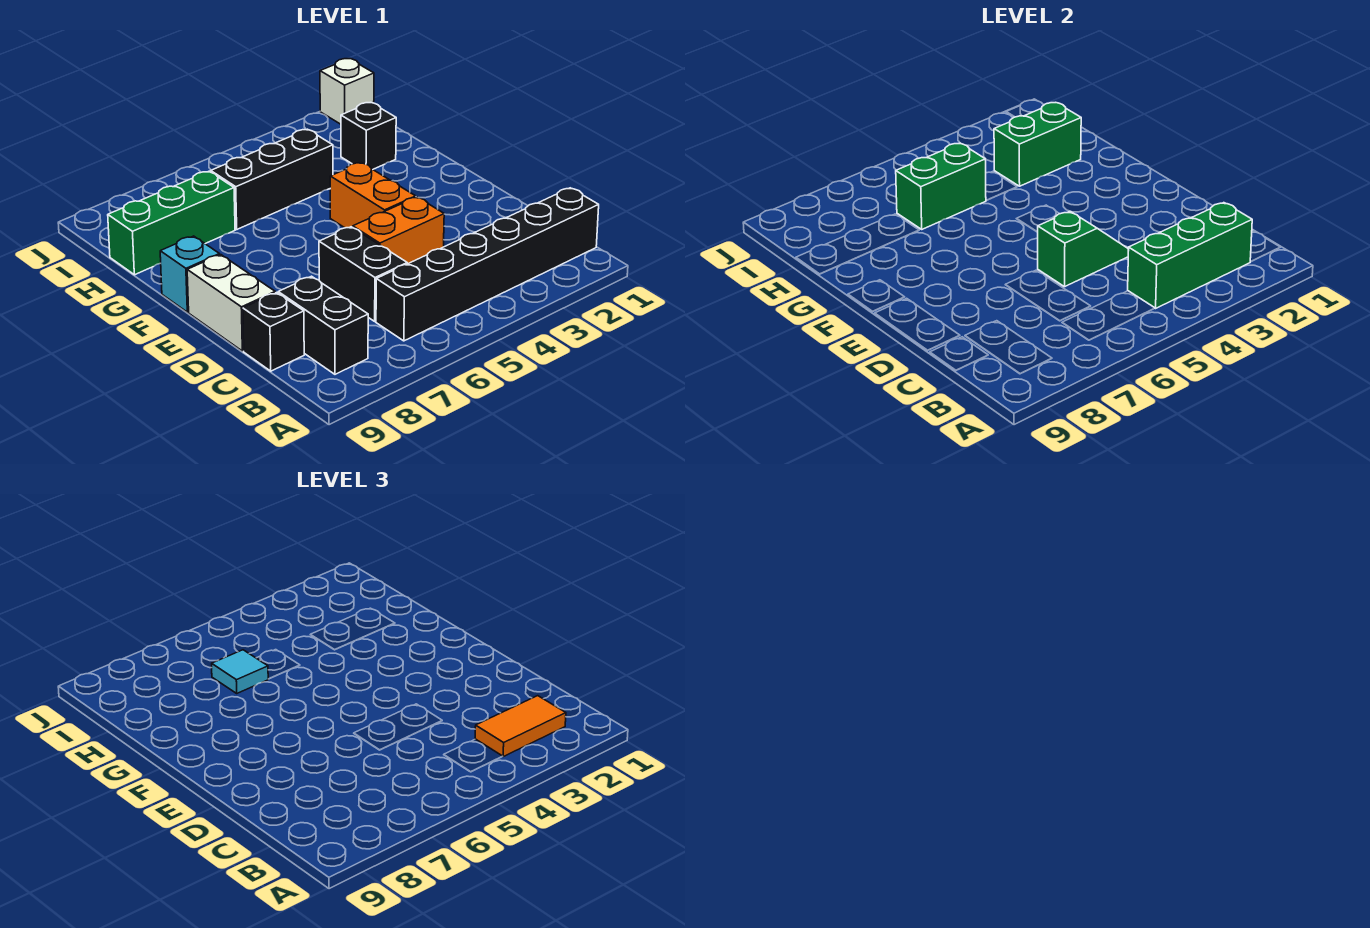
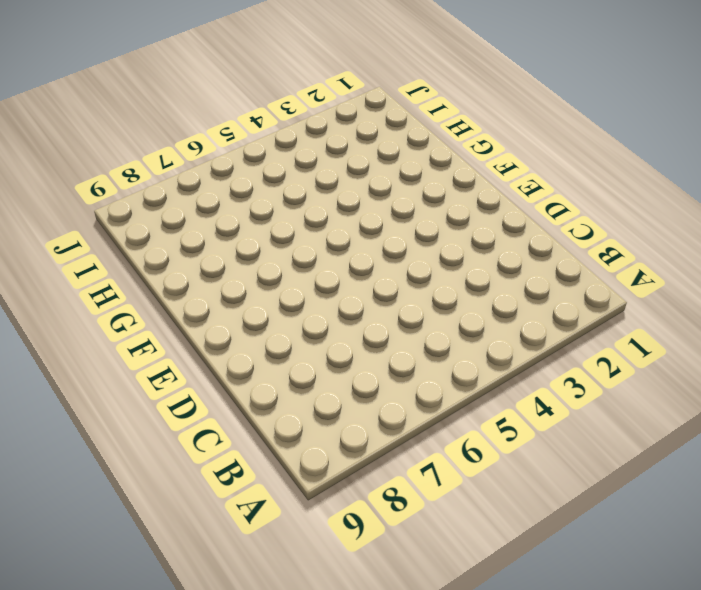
none -> black brick B1:B6 level 1
none -> black brick B8:C8 level 1
none -> black brick C6:D6 level 1

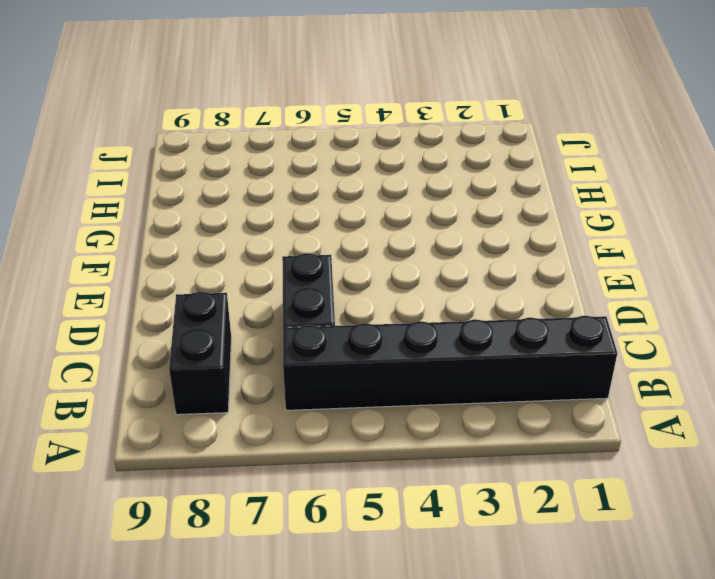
none -> black brick C9 level 1
none -> orange brick D4:D5 level 1
none -> white brick D9:E9 level 1

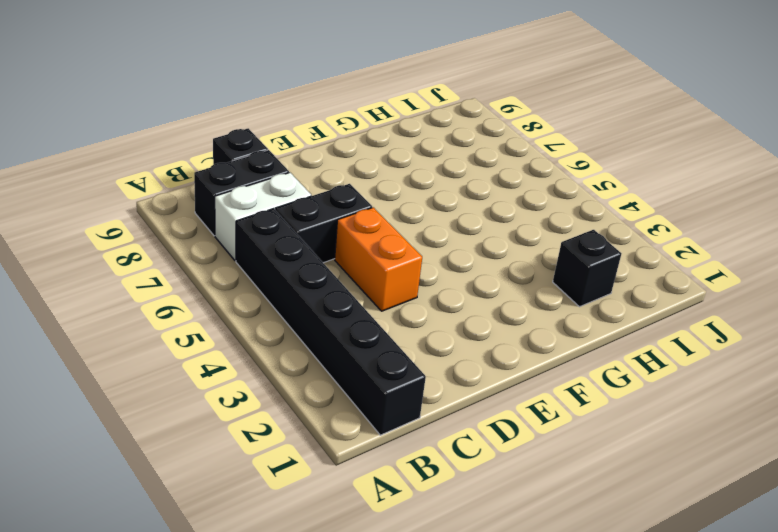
white brick B7:C7 level 1 -> white brick D9:E9 level 1
none -> orange brick E4:F4 level 1
none -> cyan brick F9 level 1
none -> black brick H4:H6 level 1

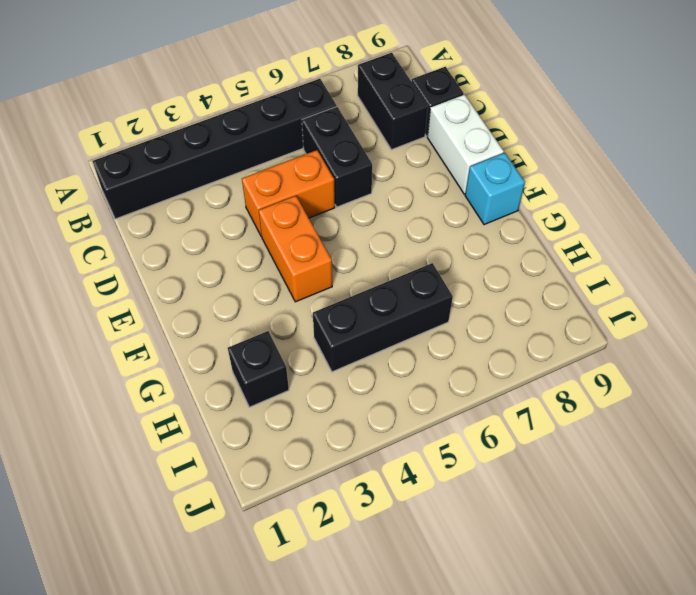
none -> green brick H7:H9 level 1
none -> white brick J1 level 1
none -> green brick B2:B4 level 2

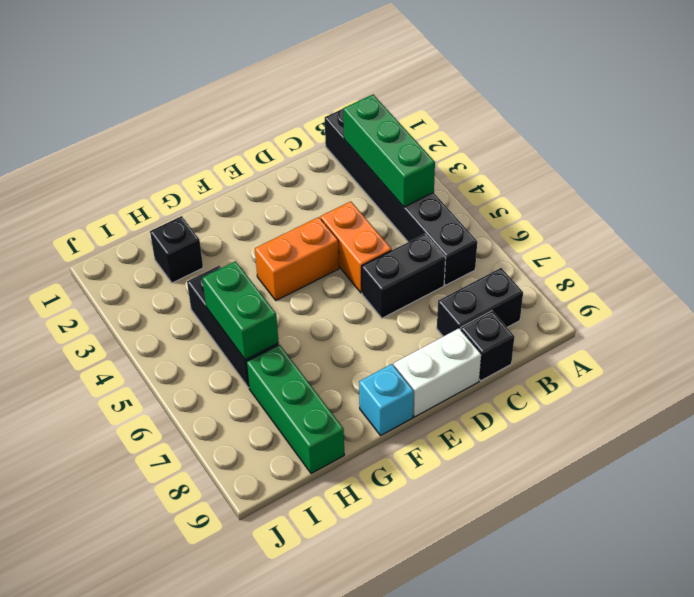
none -> white brick J1 level 1
none -> green slope D4:D5 level 2 top 5
none -> green brick H2:H3 level 2

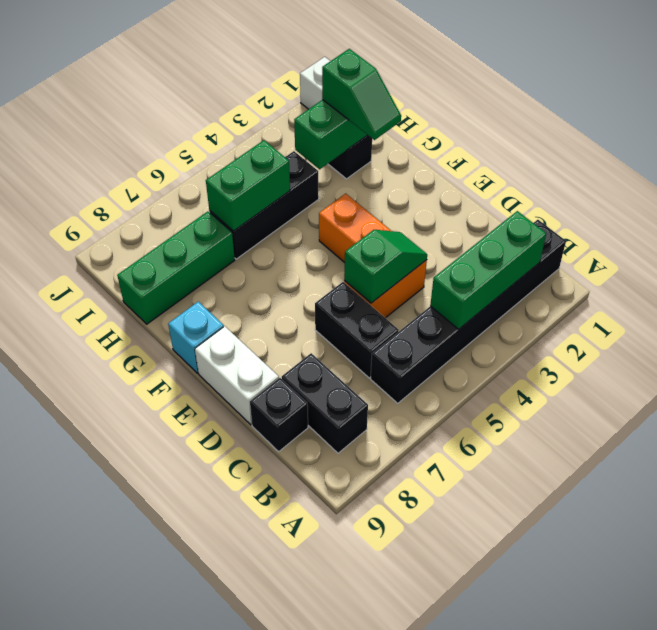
green slope G2:H2 level 3 top H -> none
none -> orange tile B2:B3 level 3
none -> cyan tile H6 level 3

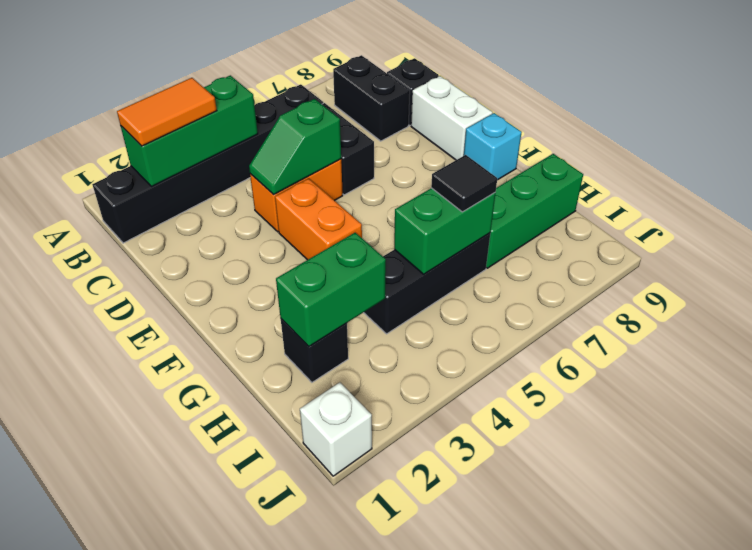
black tile H6 level 3 -> cyan tile H6 level 3

